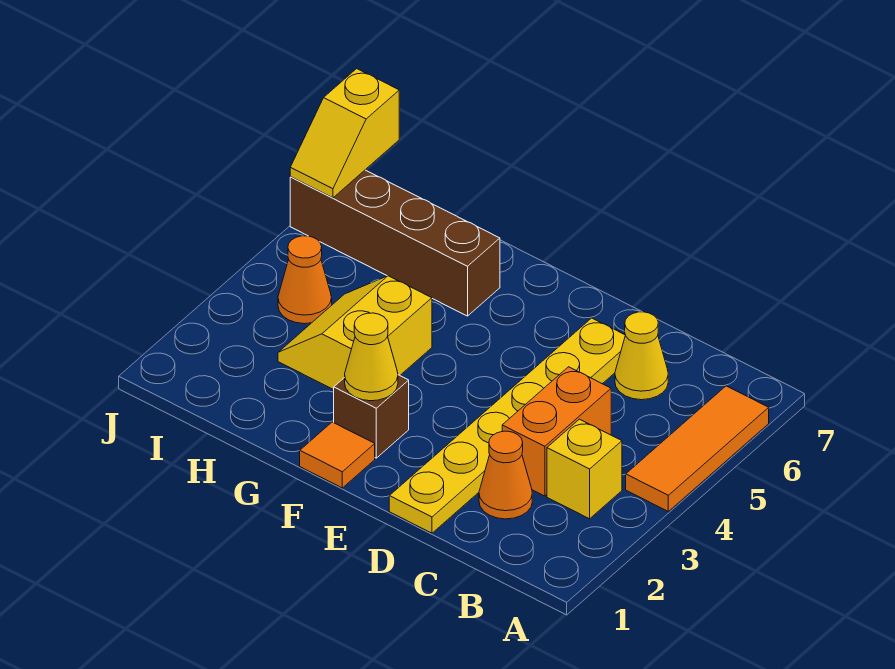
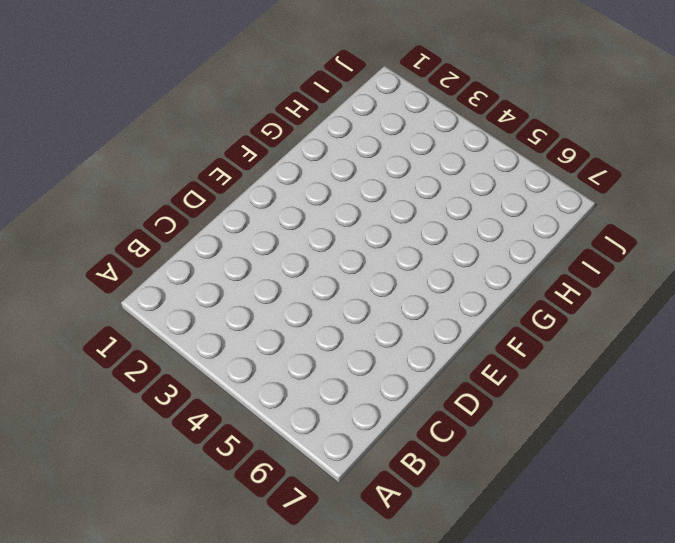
none -> orange tile A4:A6 level 1
none -> yellow brick B3 level 1
none -> orange cone C2 level 1

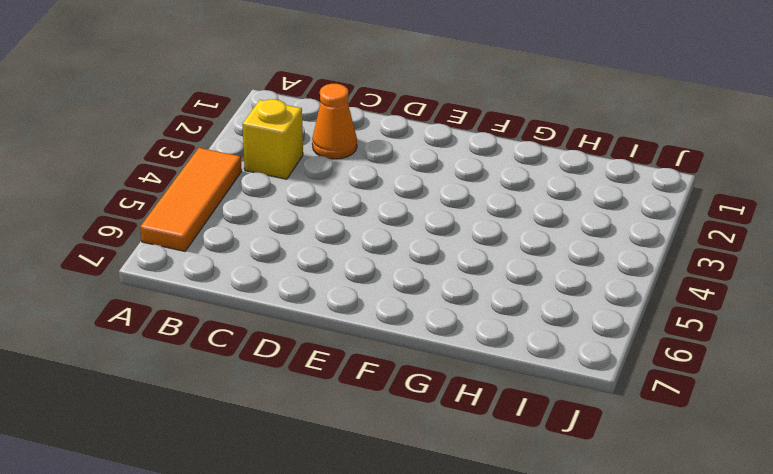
none -> orange brick C3:C4 level 1
none -> yellow cone C6 level 1
none -> yellow plate D1:D6 level 1

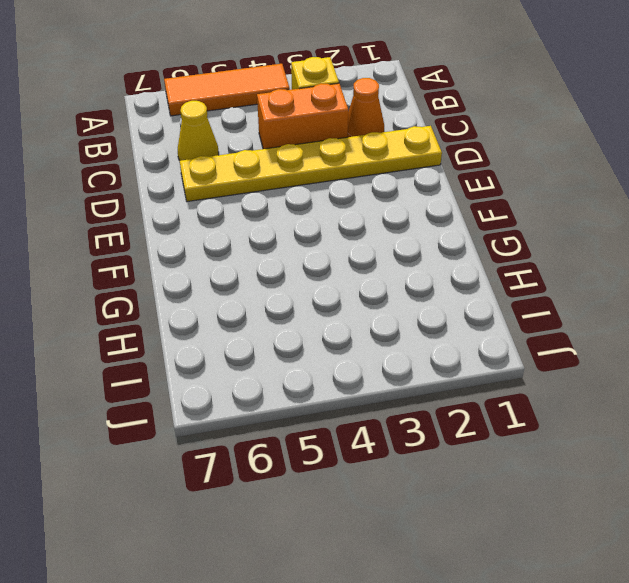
none -> orange tile F1 level 1
none -> brown brick F2 level 1
none -> yellow slope G3:H4 level 1 top G

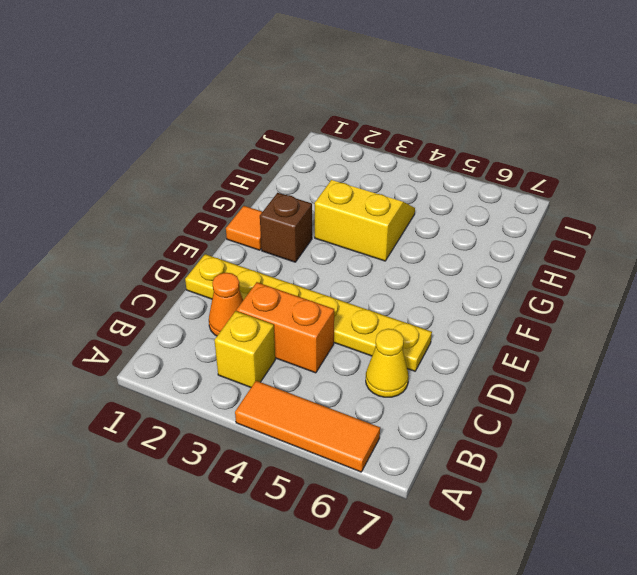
none -> brown brick G6:J6 level 1
none -> orange cone I4 level 1
none -> yellow cone F2 level 2

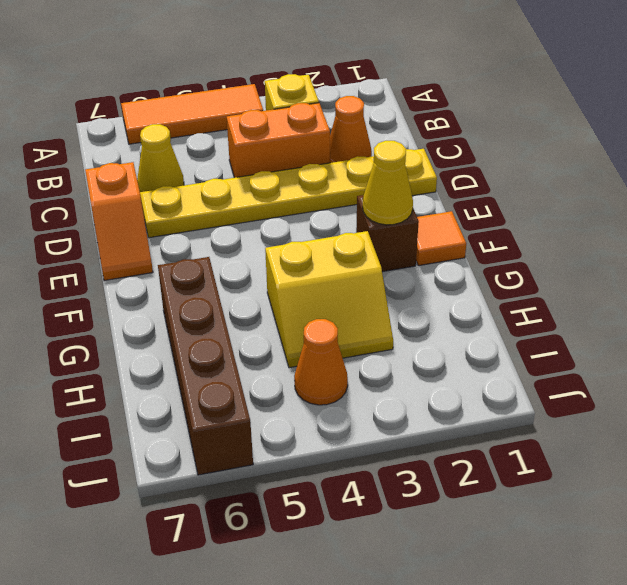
orange slope D7:E7 level 1 top D -> none
none -> yellow slope J6:J7 level 2 top 7

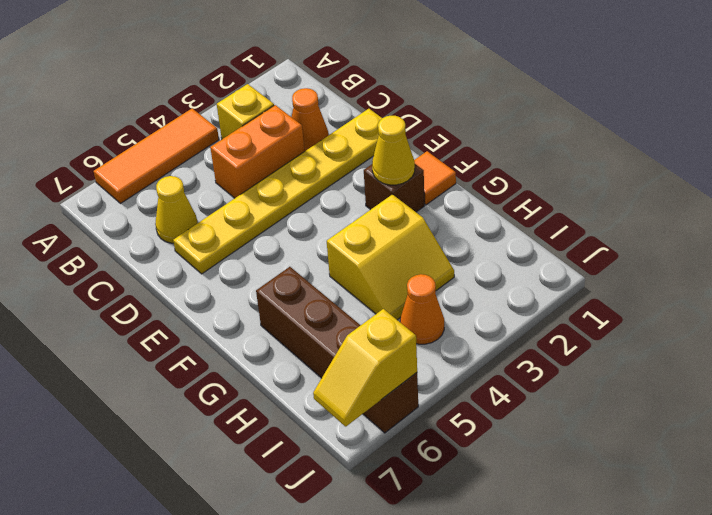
yellow slope J6:J7 level 2 top 6 -> yellow slope J6:J7 level 2 top 7

